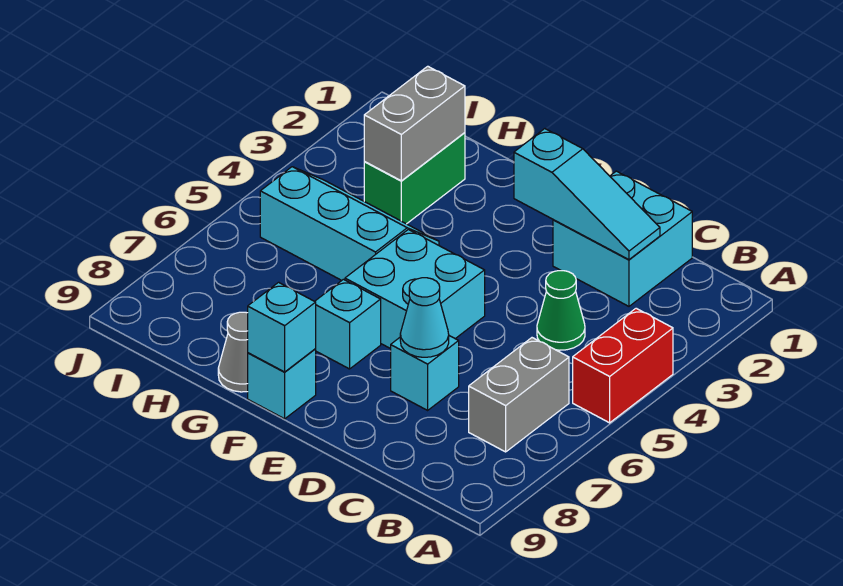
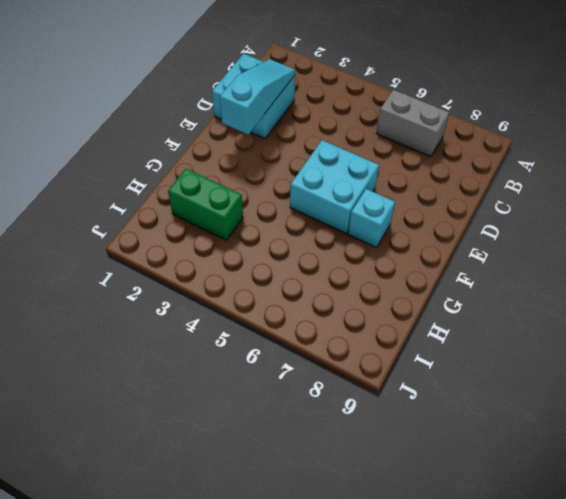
none -> red brick A4:A5 level 1
none -> green cone C4 level 1
none -> cyan brick D7 level 1

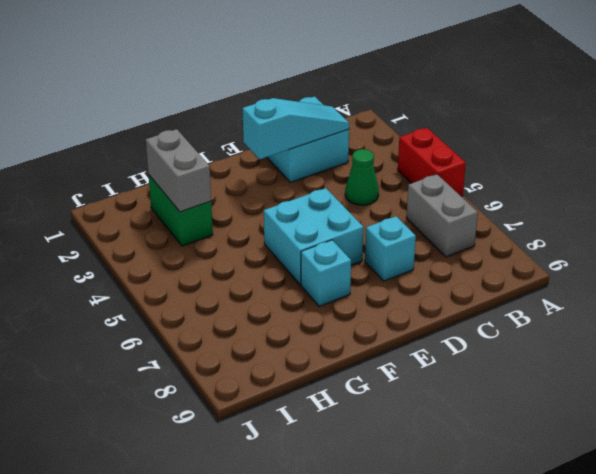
none -> cyan brick F9 level 1
none -> cyan slope G4:I5 level 1 top 5
none -> grey cone G9 level 1

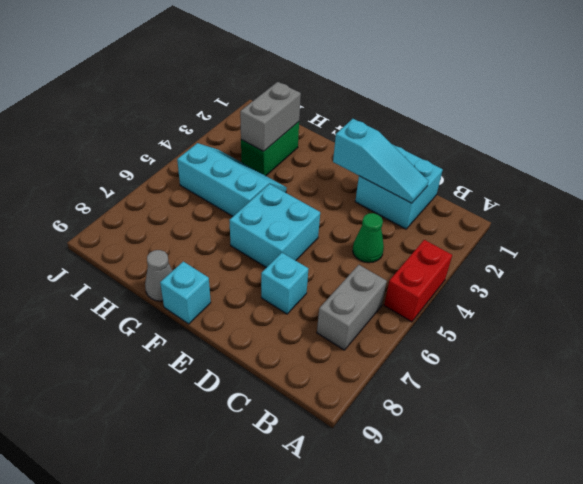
none -> cyan brick F7 level 1
none -> cyan cone D7 level 2
none -> cyan brick F9 level 2

